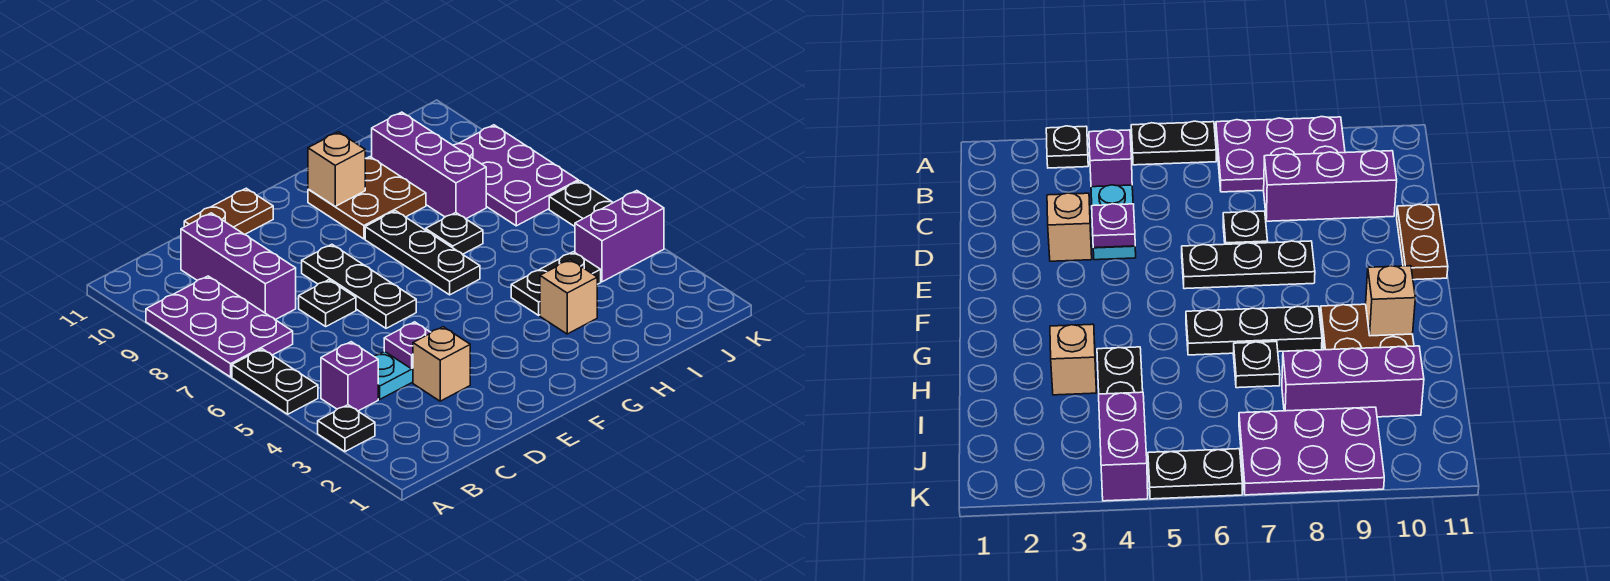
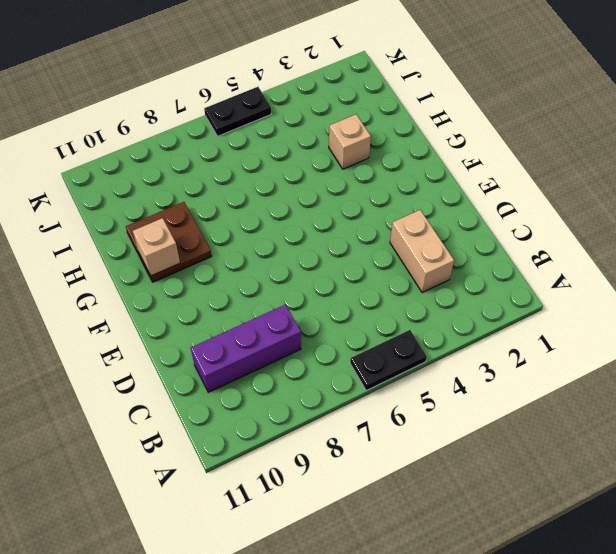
tan brick C3:D3 level 1 -> tan brick D3 level 1
none -> black plate A3 level 1
none -> purple plate A7:B9 level 1
none -> purple brick B4 level 1

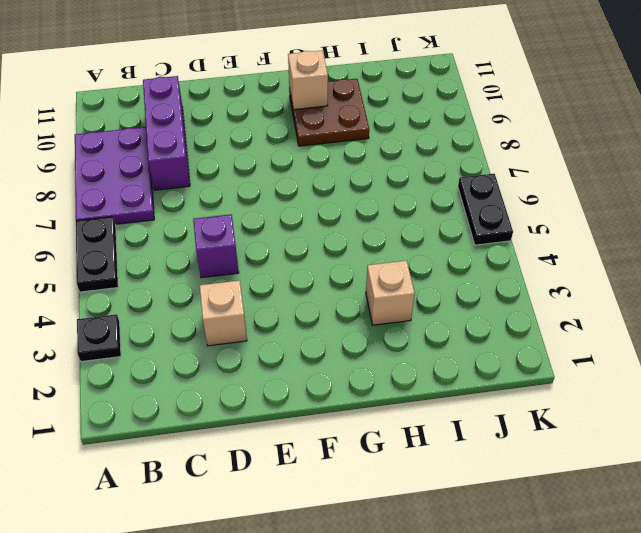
purple brick D5 level 1 -> purple brick B4 level 1
none -> cyan plate C4:D4 level 1
none -> black plate D7 level 1
none -> brown plate D11:E11 level 1

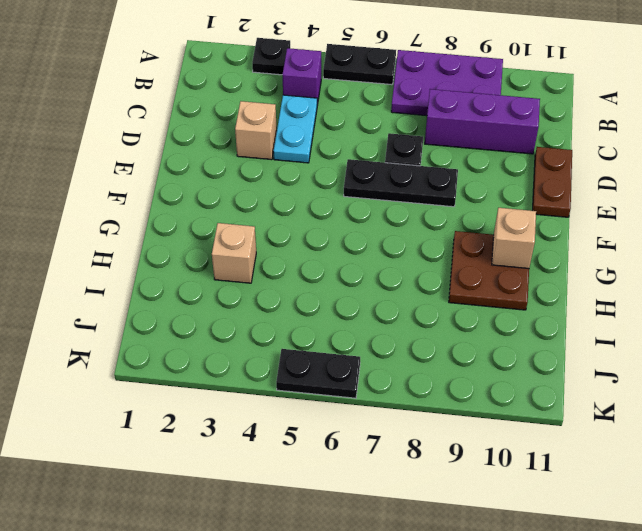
none -> black plate G6:G8 level 1
none -> black plate H4:I4 level 1
none -> black plate H7 level 1

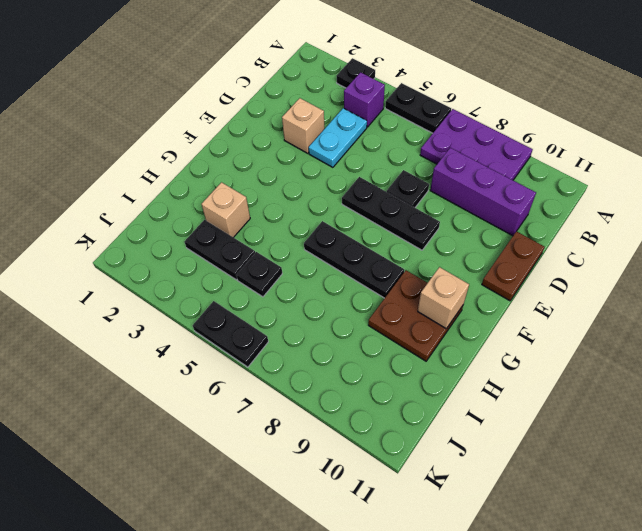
black plate I3:I4 level 1 -> black plate H4:I4 level 1
black plate I5 level 1 -> black plate H7 level 1
none -> purple brick I8:I10 level 1
none -> purple brick J4:K4 level 1
none -> purple plate J7:K9 level 1

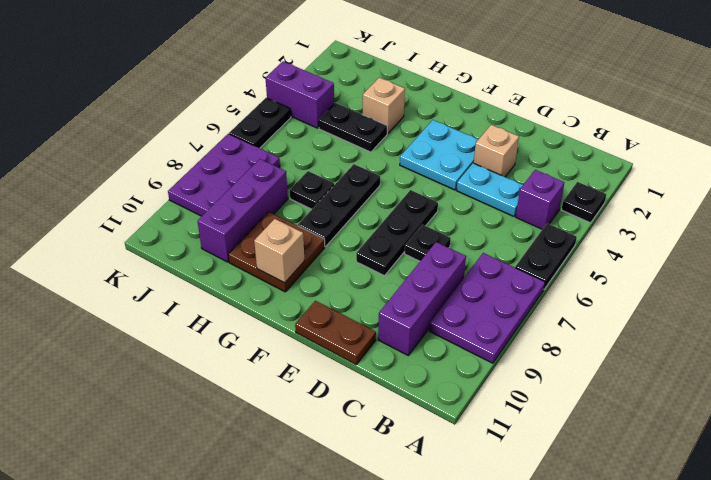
cyan plate E3:F4 level 1 -> none
none -> purple plate D4 level 2

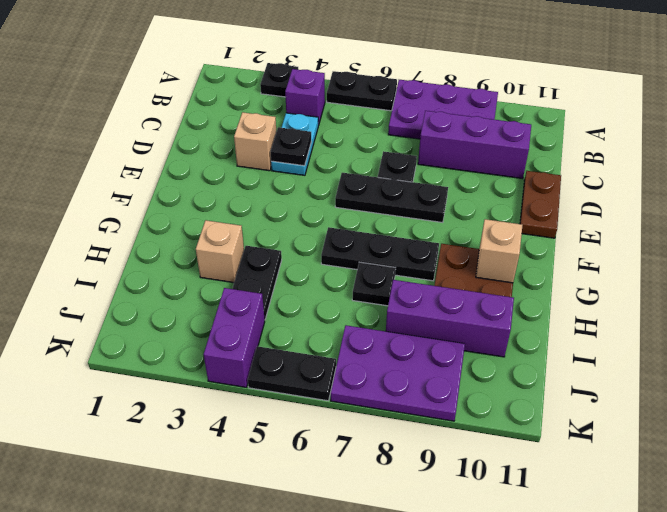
black plate D4 level 2 -> purple plate D4 level 2

